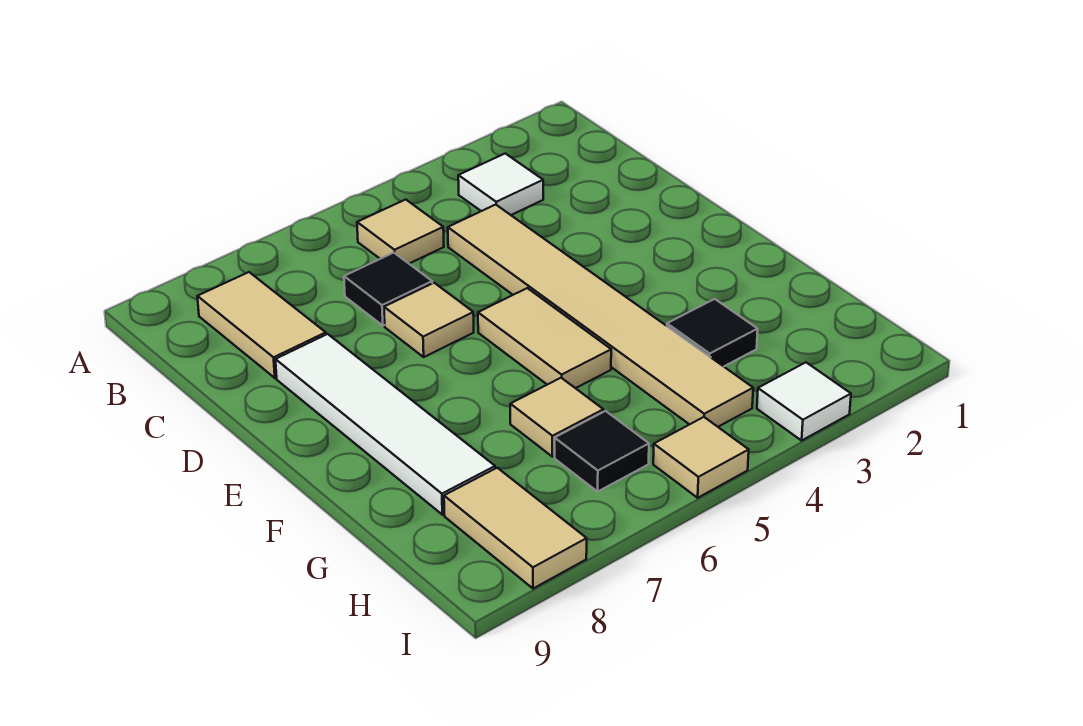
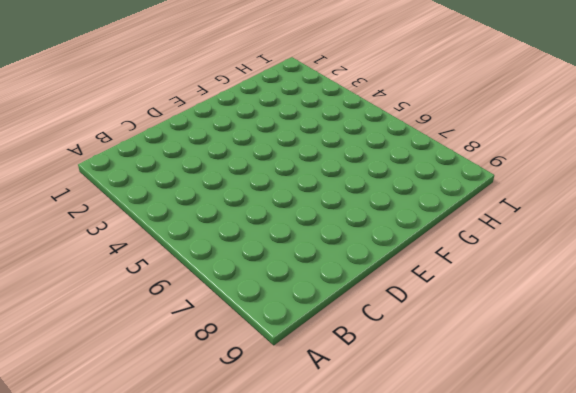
none -> white tile B3 level 1
none -> tan tile B5 level 1
none -> tan tile B8:C8 level 1

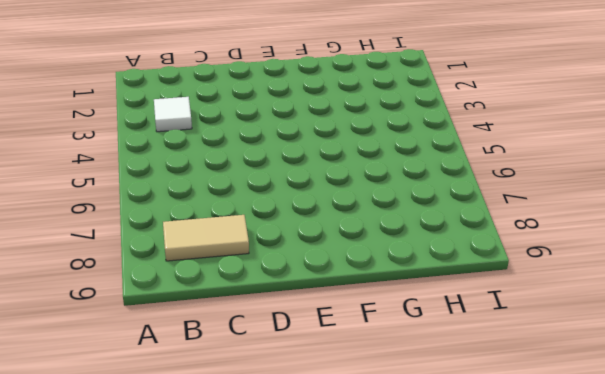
none -> tan tile B5 level 1
none -> tan tile C4:H4 level 1
none -> black tile C6 level 1

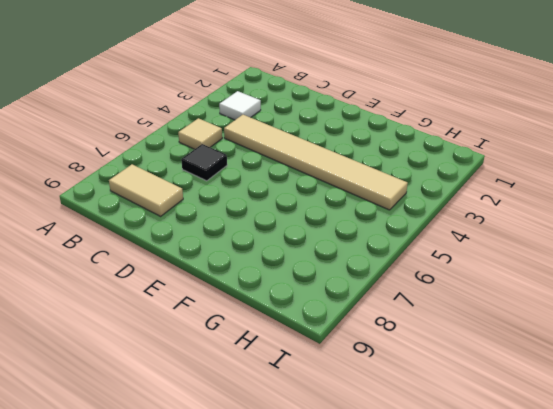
none -> tan tile D6 level 1
none -> white tile D8:G8 level 1
none -> tan tile E5:F5 level 1

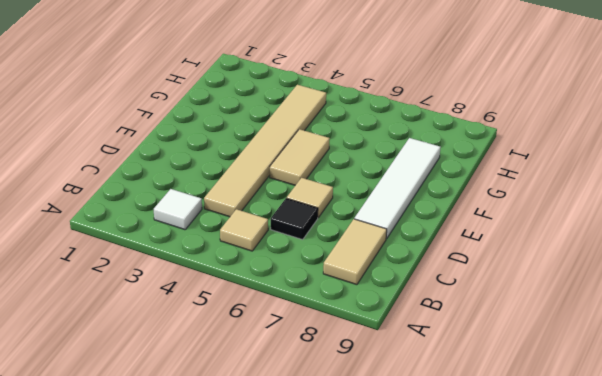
none -> black tile G3 level 1
none -> tan tile G6 level 1
none -> black tile H6 level 1

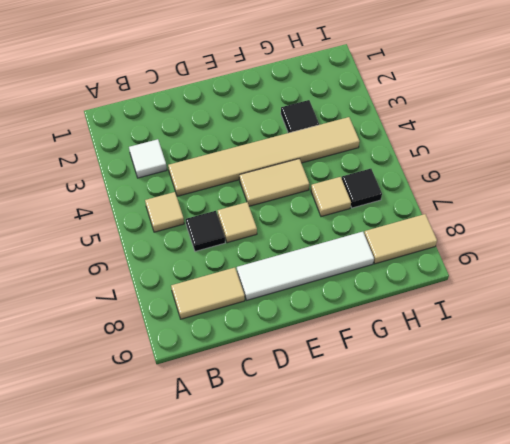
none -> white tile I3 level 1
none -> tan tile I5 level 1

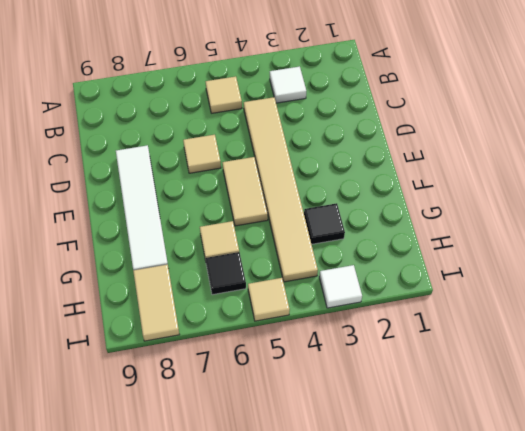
none -> tan tile B8:C8 level 1
none -> black tile C6 level 1

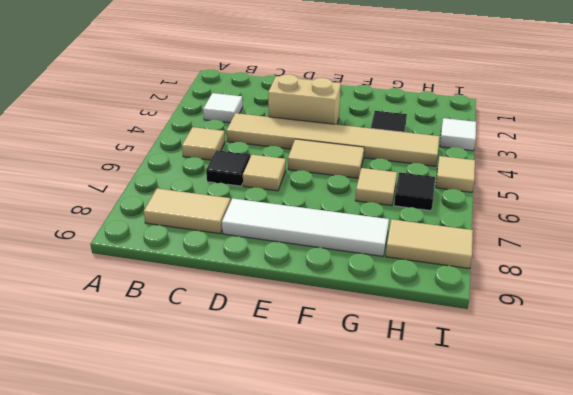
tan brick D3:E3 level 1 -> none

